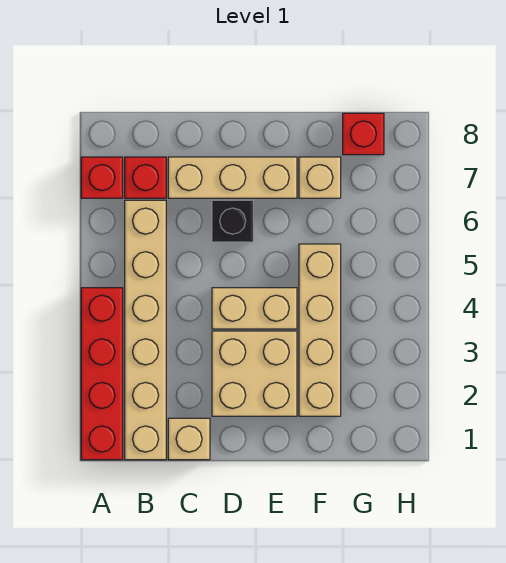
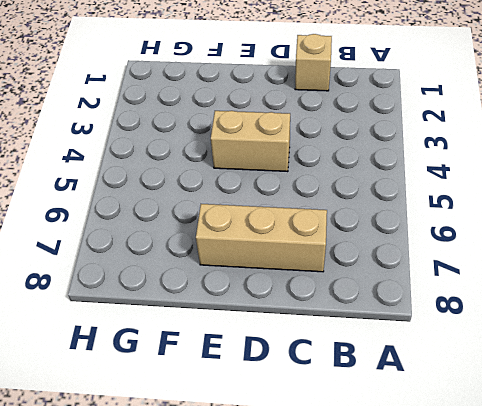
none -> red brick A1:A4 level 1
none -> red brick A7 level 1
none -> tan brick B1:B6 level 1

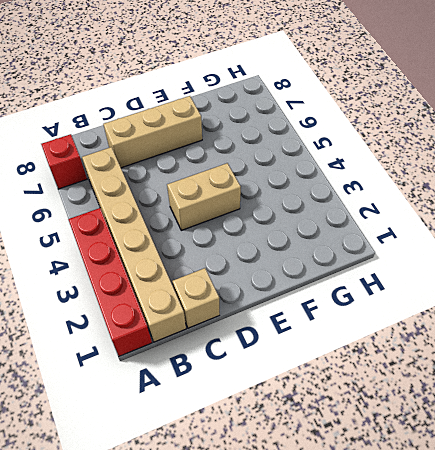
none -> red brick B7 level 1
none -> tan brick D2:E3 level 1
none -> black brick D6 level 1

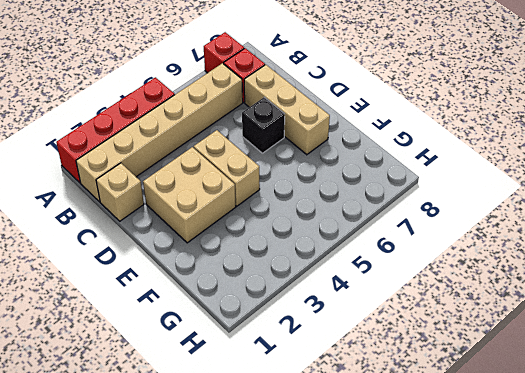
none -> tan brick F2:F5 level 1
none -> tan brick F7 level 1
none -> red brick G8 level 1

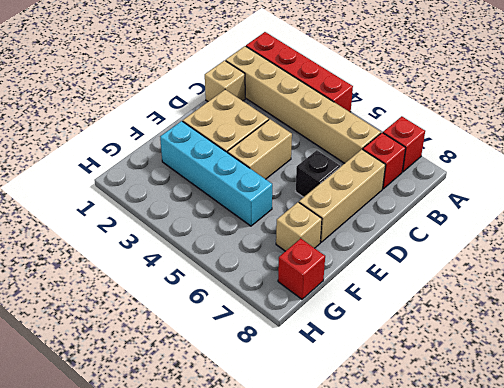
cyan brick F2:F5 level 1 -> tan brick F2:F5 level 1

